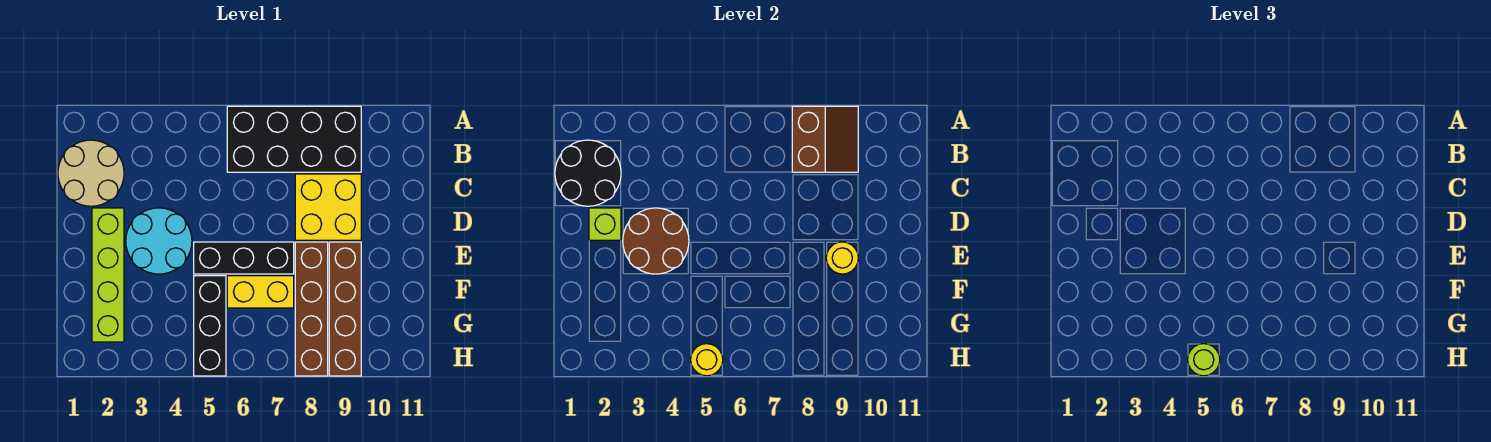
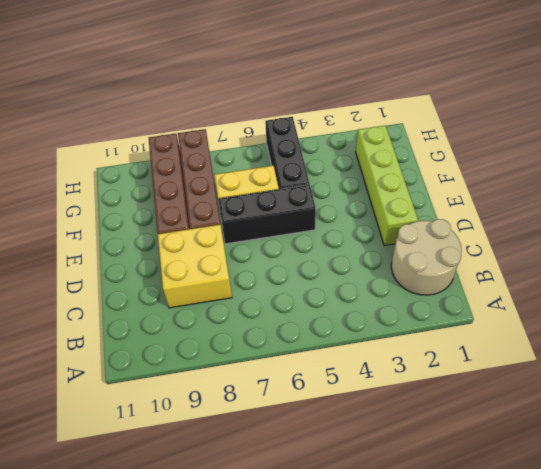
none -> black brick A6:B9 level 1
none -> cyan round brick D3:E4 level 1
none -> brown slope A8:B9 level 2 top 8

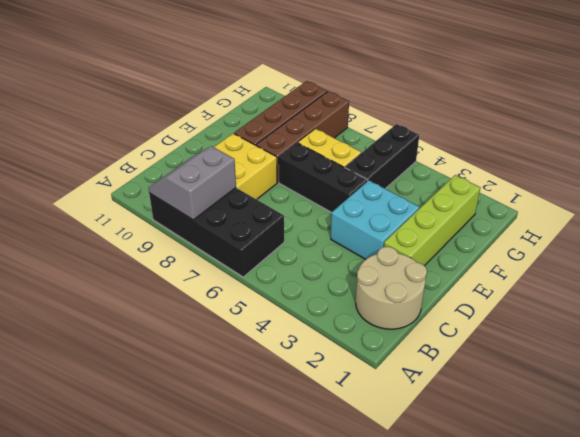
grey slope A8:B9 level 2 top 8 -> brown slope A8:B9 level 2 top 8
cyan brick D3:E4 level 1 -> cyan round brick D3:E4 level 1
none -> black round brick B1:C2 level 2
none -> lime brick D2 level 2
none -> brown round brick D3:E4 level 2

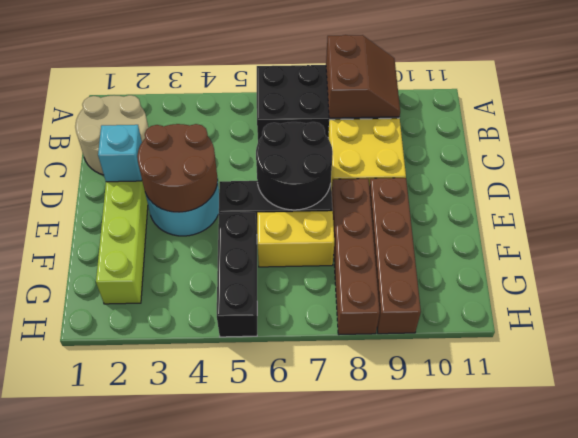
cyan brick D2 level 2 -> lime brick D2 level 2
black round brick D6:E7 level 2 -> black round brick B1:C2 level 2
none -> yellow round brick E9 level 2
none -> yellow round brick H5 level 2
none -> lime round brick H5 level 3

